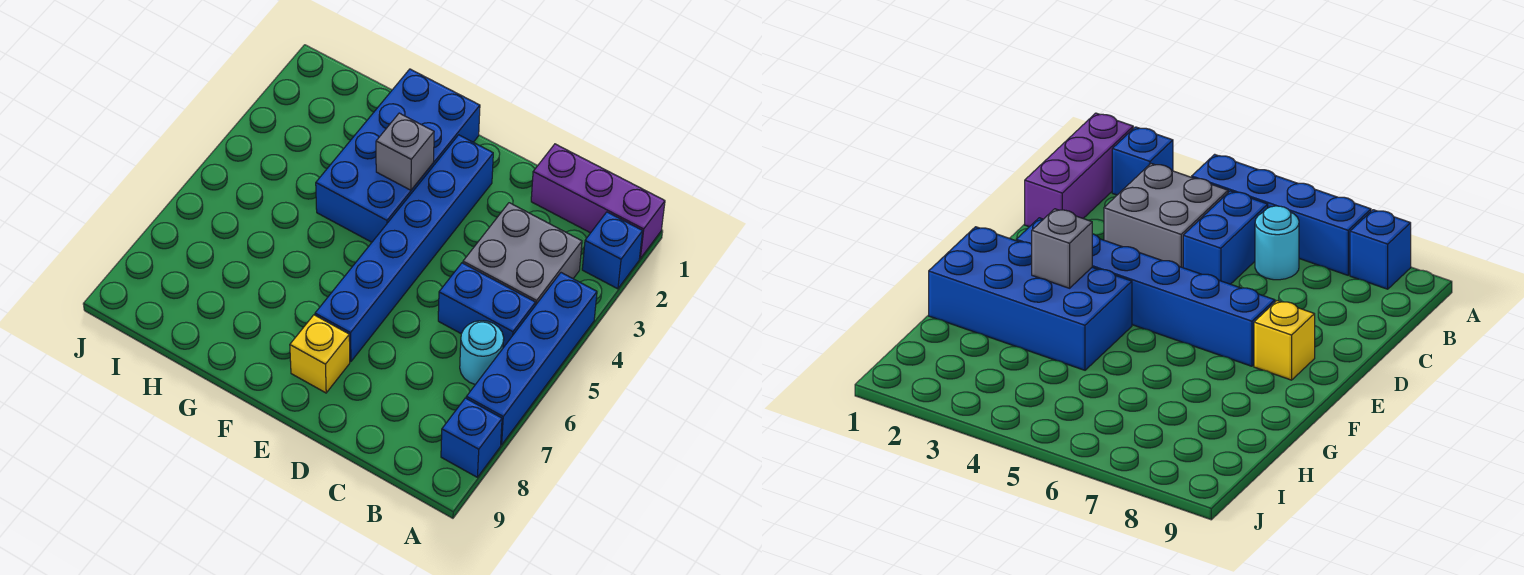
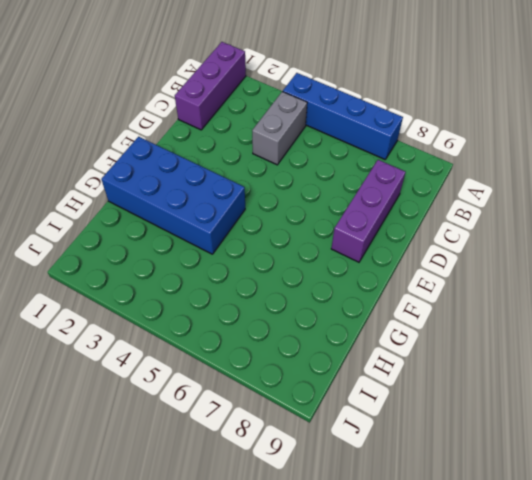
grey brick B4:C4 level 1 -> grey brick B3:C4 level 1
purple brick C8:E8 level 1 -> yellow brick E8 level 1
none -> blue brick A2 level 1
none -> blue brick A8 level 1

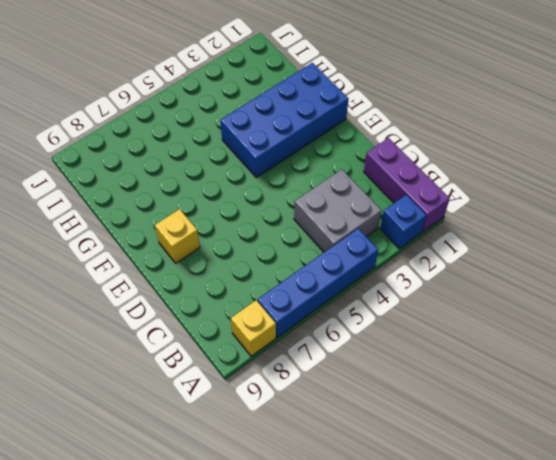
yellow brick A8 level 1 -> blue brick A8 level 1
none -> blue brick B5:C5 level 1
none -> cyan round brick B6 level 1

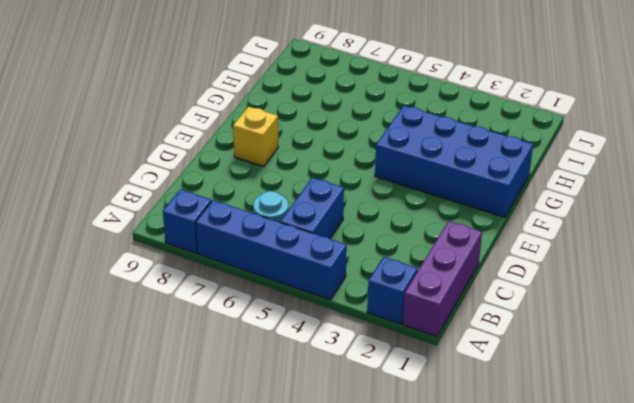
none -> grey brick B3:C4 level 1
none -> blue brick E2:E7 level 1

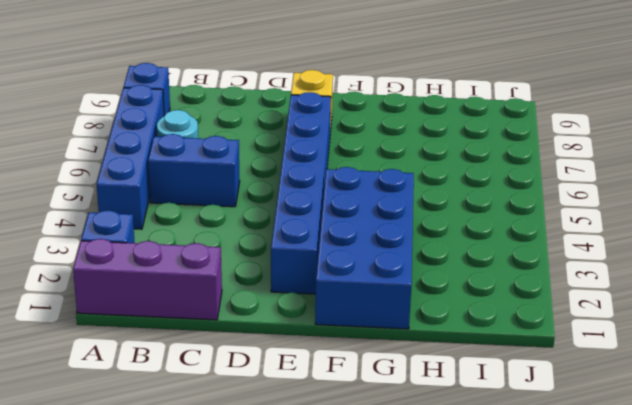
none -> grey brick B3:C4 level 1
none -> grey brick F3 level 2

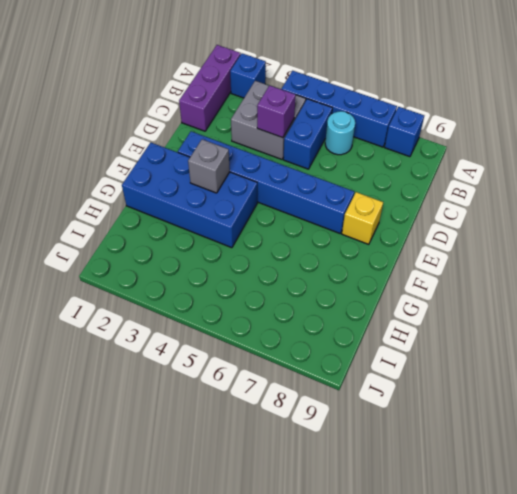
purple brick C4 level 2 -> none

